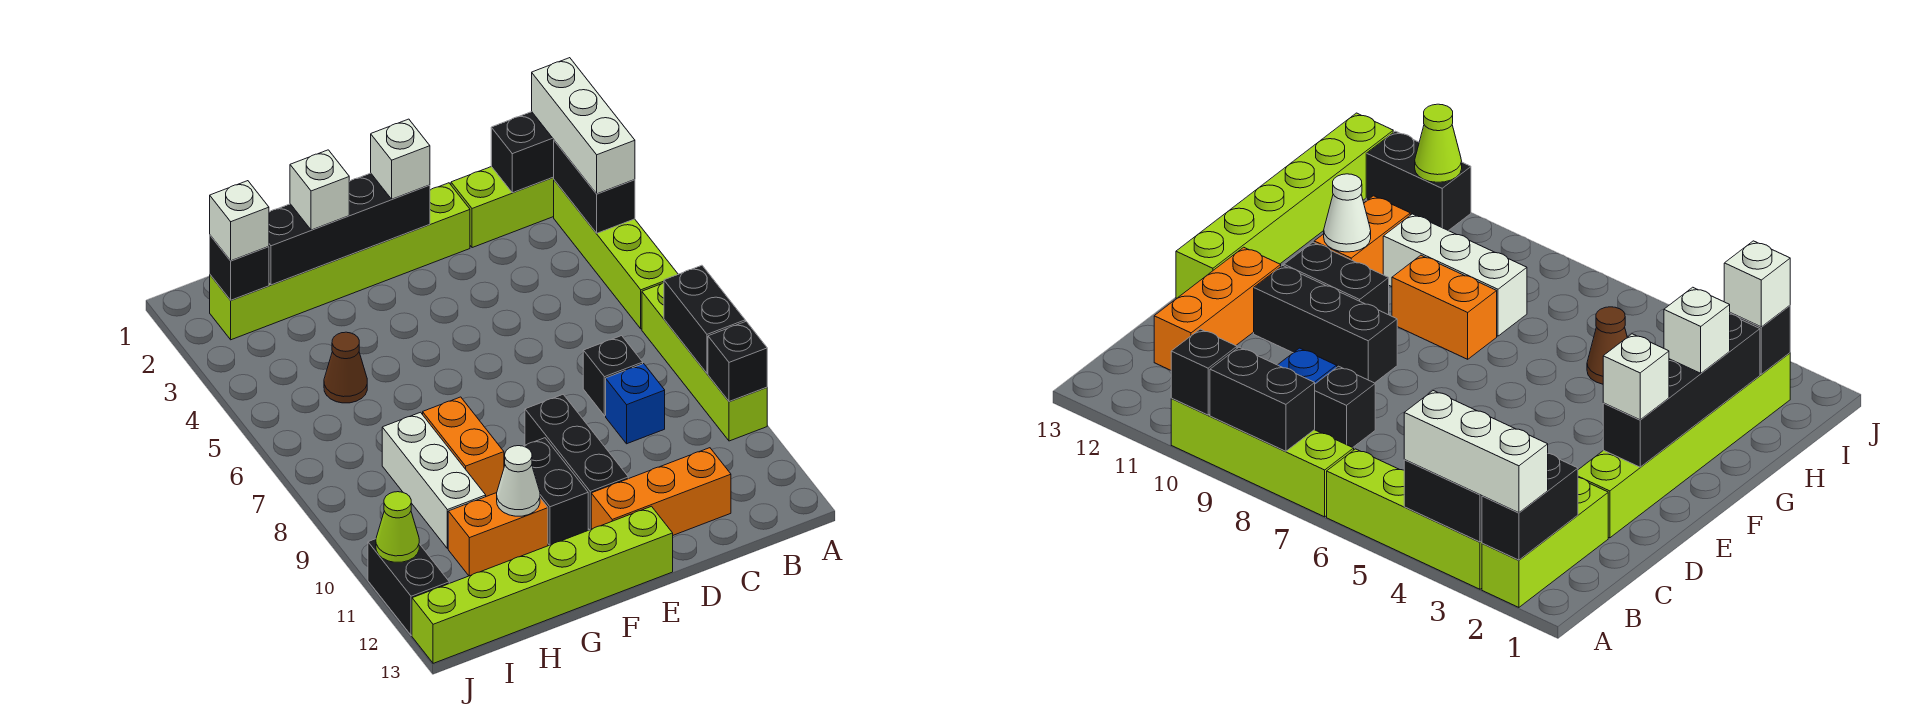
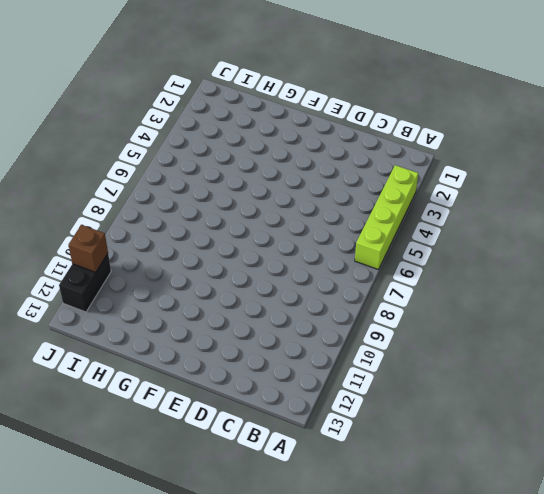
brown brick J11 level 2 -> lime cone J11 level 2
none -> lime brick A2:C2 level 1
none -> lime brick A7:A10 level 1
none -> black brick C8 level 1

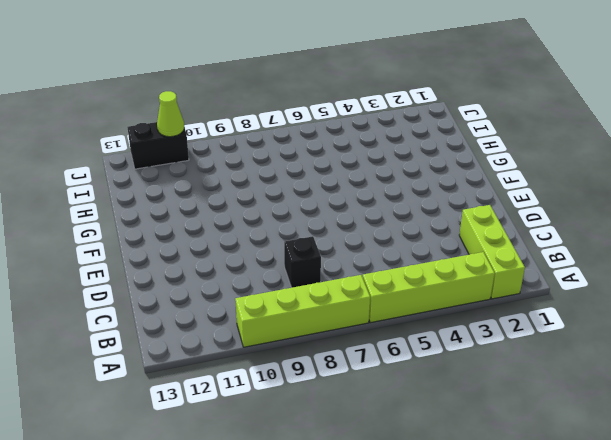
none -> blue brick C9 level 1
none -> orange brick C12:E12 level 1
none -> lime brick D2:I2 level 1

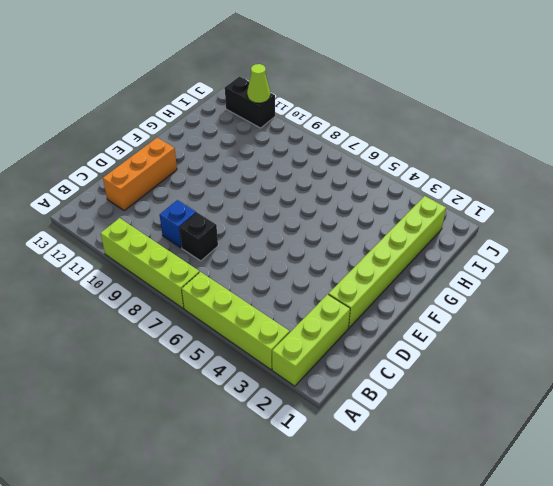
none -> black brick E9:E11 level 1
none -> lime brick E13:J13 level 1
none -> black brick F10:F11 level 1

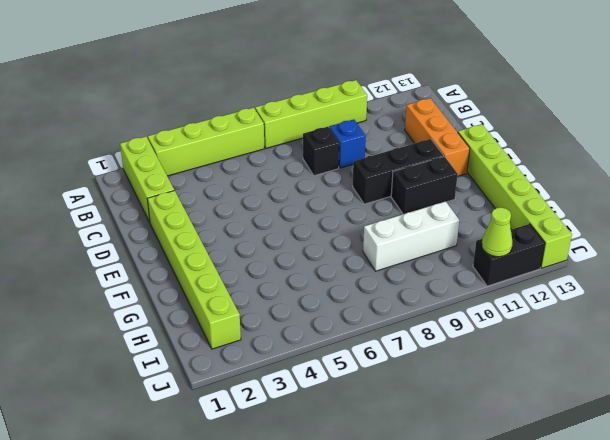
none -> orange brick G8:G9 level 1
none -> orange brick G11:H11 level 1
none -> brown cone H5 level 1

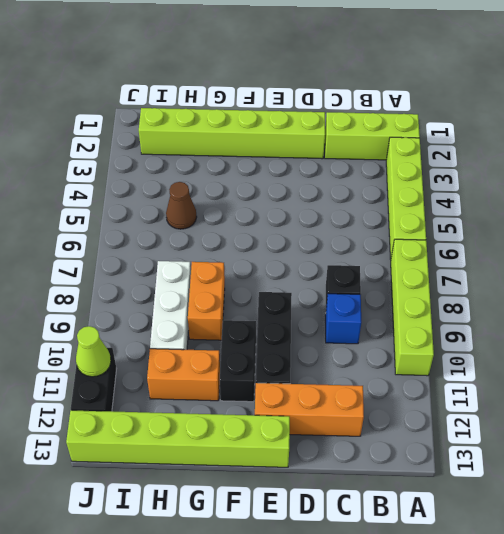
none -> black brick A2:B2 level 2
none -> black brick A3:A4 level 2
none -> black brick A8:A9 level 2

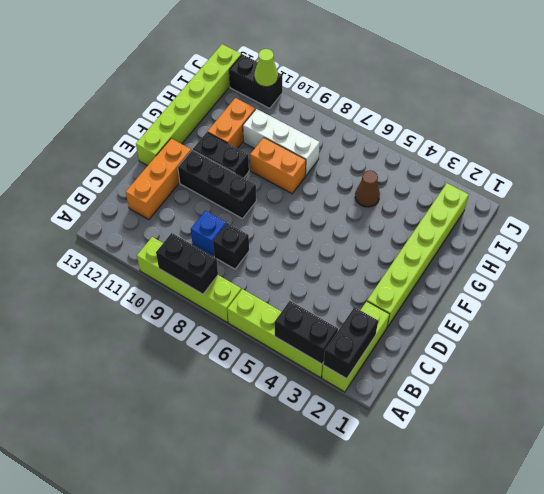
none -> black brick A10 level 2
none -> black brick E2:H2 level 2
none -> white cone G11 level 2

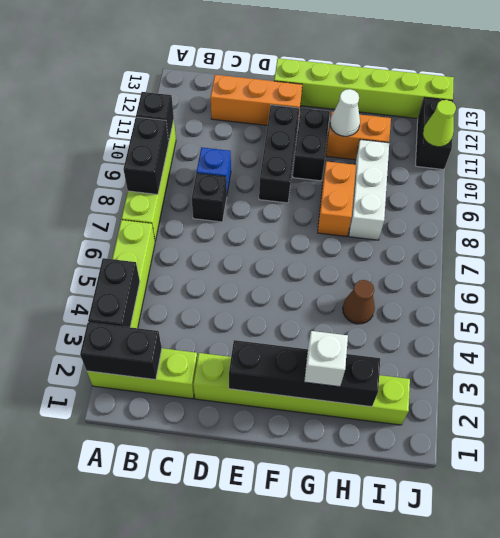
none -> black brick I2 level 2
none -> white brick A2:A4 level 3
none -> white brick E2 level 3

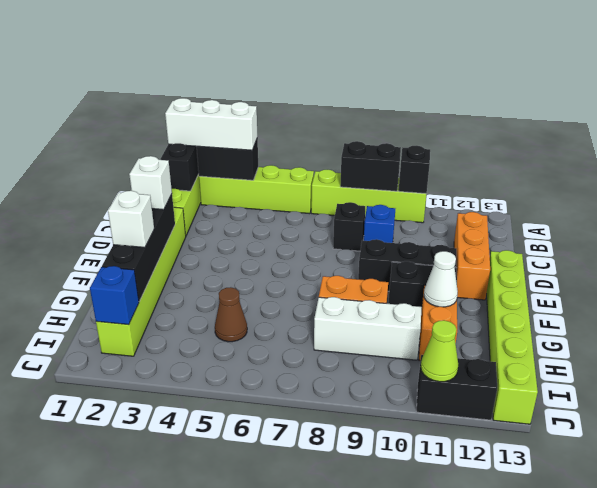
blue brick I2 level 2 -> black brick I2 level 2
none -> white brick I2 level 3

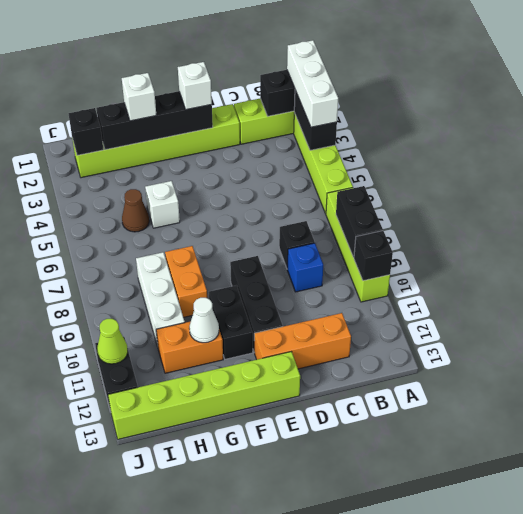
white brick G5 level 1 -> white brick I2 level 3

